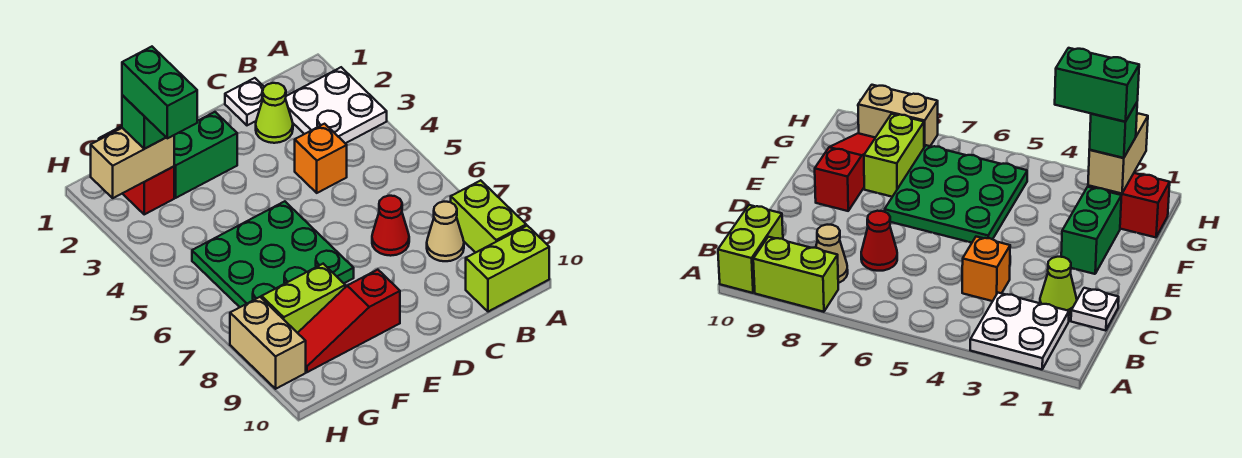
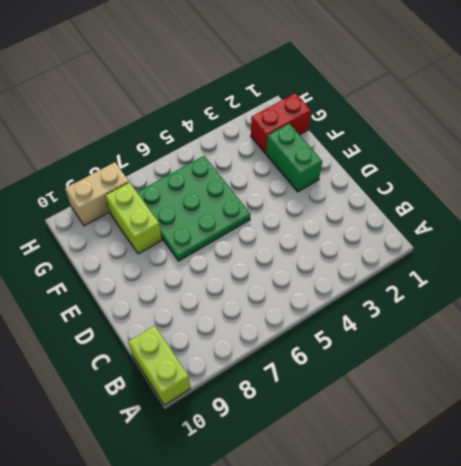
none -> white plate A2:B3 level 1
none -> lime brick A8:A9 level 1
none -> tan cone B8 level 1

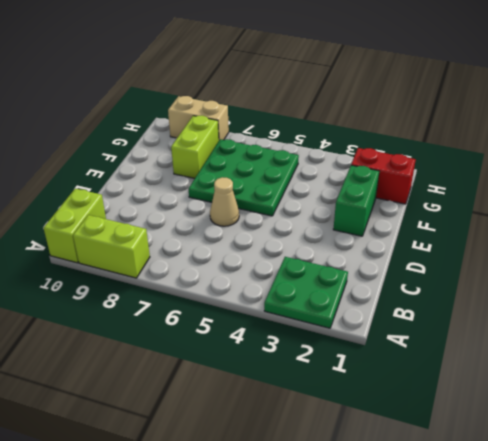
green plate A2:B3 level 1 -> white plate A2:B3 level 1
tan cone D6 level 1 -> tan cone B8 level 1
none -> white plate C1 level 1
none -> lime cone C2 level 1
none -> orange brick C4 level 1

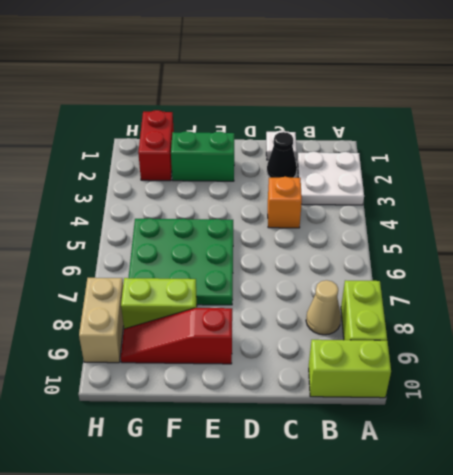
black cone C2 level 1 -> lime cone C2 level 1
none -> red cone C7 level 1
none -> tan brick G2:H2 level 2
none -> green brick G2 level 3

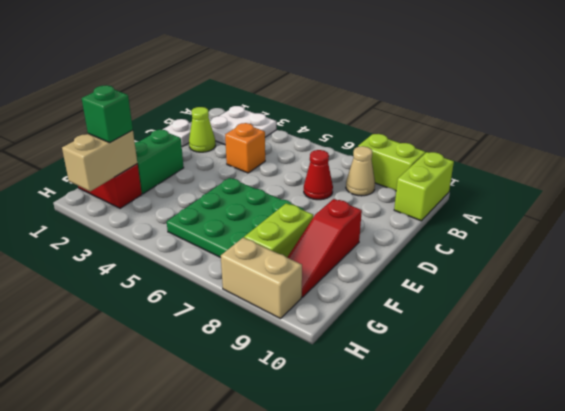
none -> green brick G2:G3 level 4

